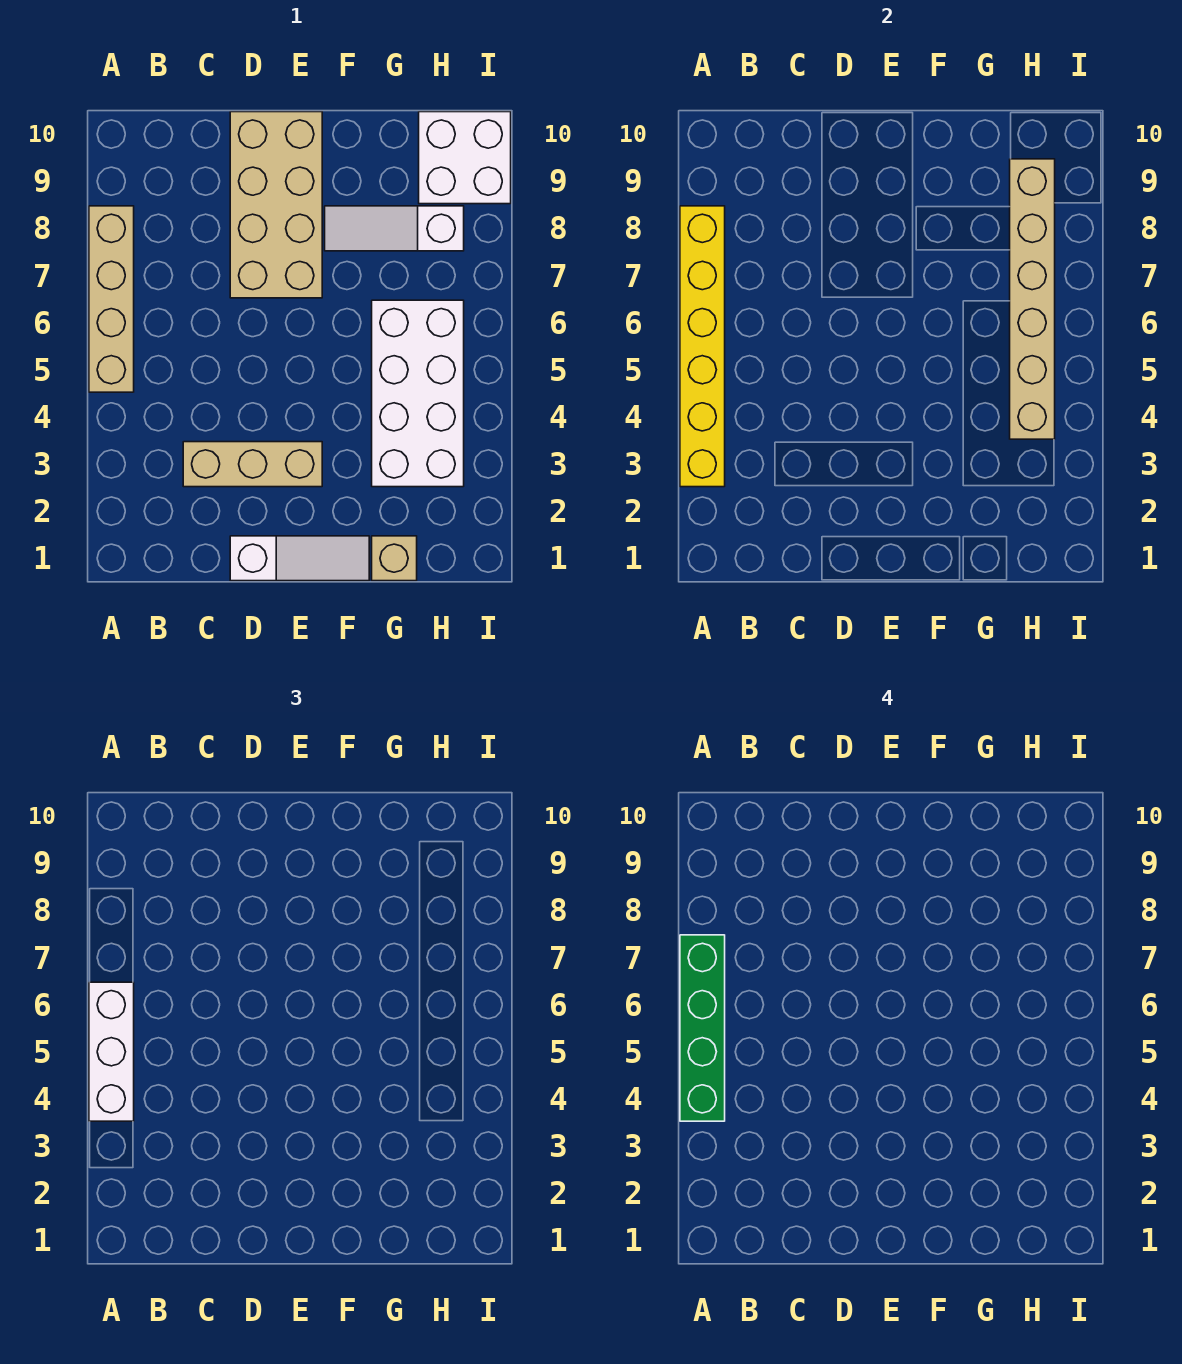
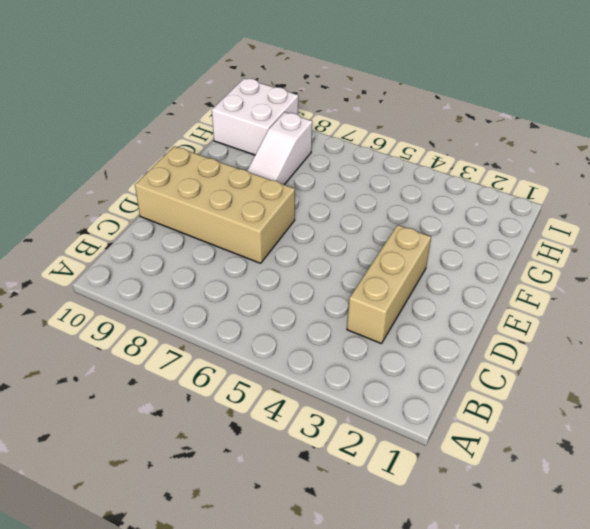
none -> tan brick A5:A8 level 1
none -> white slope D1:F1 level 1 top D
none -> tan brick G1 level 1

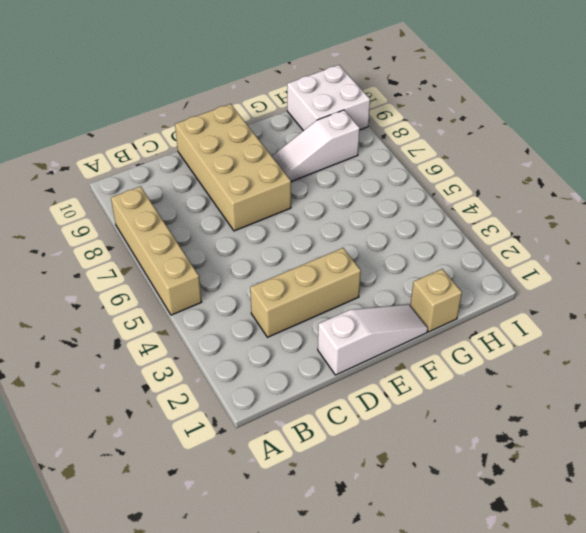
none -> white brick G3:H6 level 1
none -> yellow brick A3:A8 level 2
none -> tan brick H4:H9 level 2

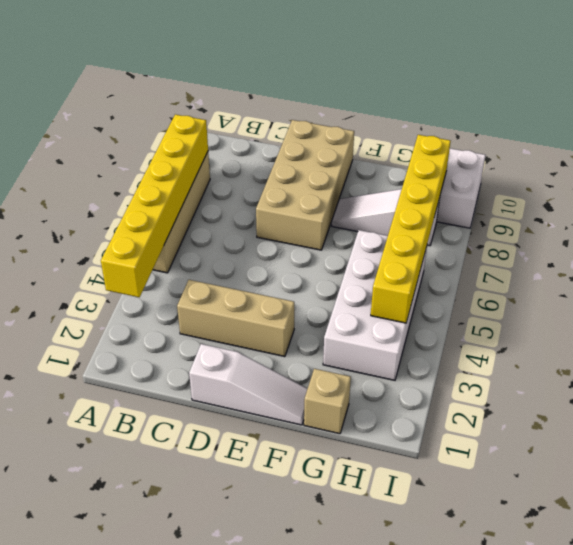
yellow brick H4:H9 level 2 -> tan brick H4:H9 level 2
none -> white brick A4:A6 level 3
none -> green brick A4:A7 level 4

